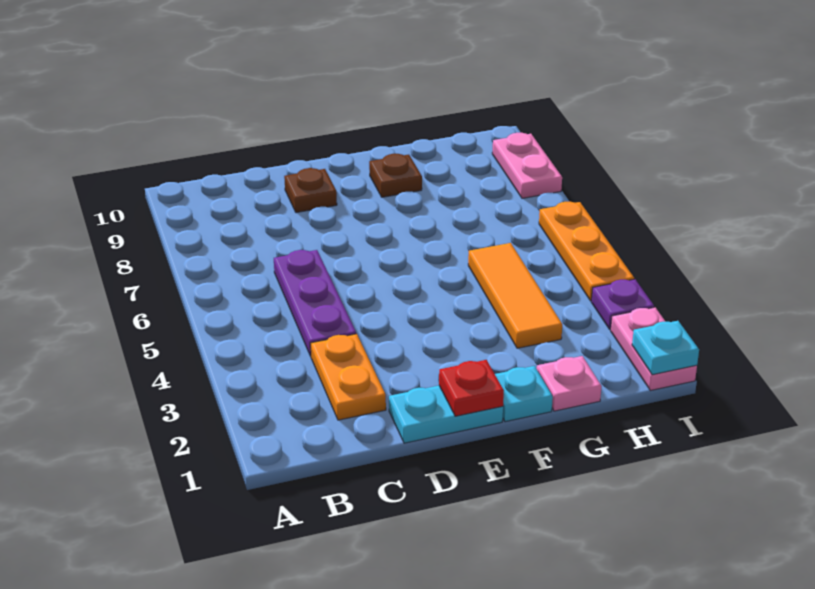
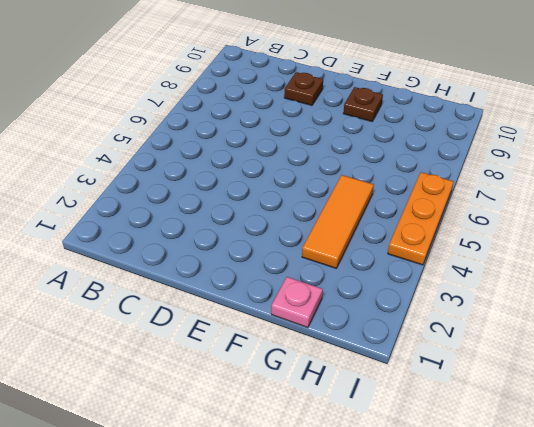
none -> orange plate C2:C3 level 1
none -> purple plate C4:C6 level 1
none -> cyan plate D1:E1 level 1

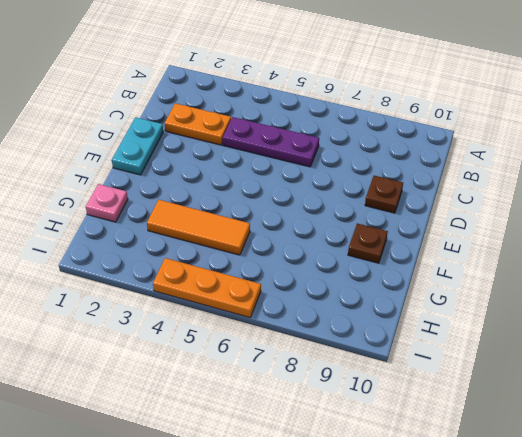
none -> cyan plate F1 level 1
none -> pink plate I1:I2 level 1
none -> purple plate I3 level 1

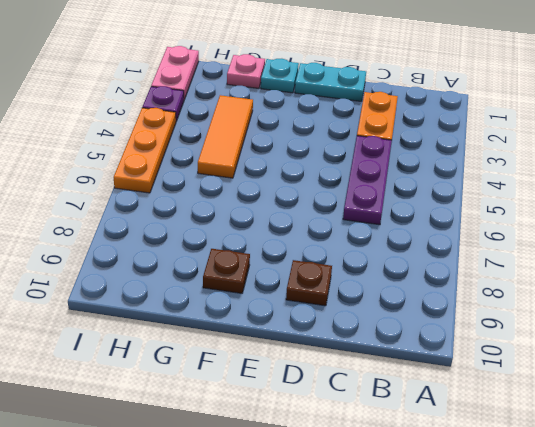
none -> pink plate I8:I9 level 1
none -> red plate E1 level 2
none -> cyan plate I1 level 2

